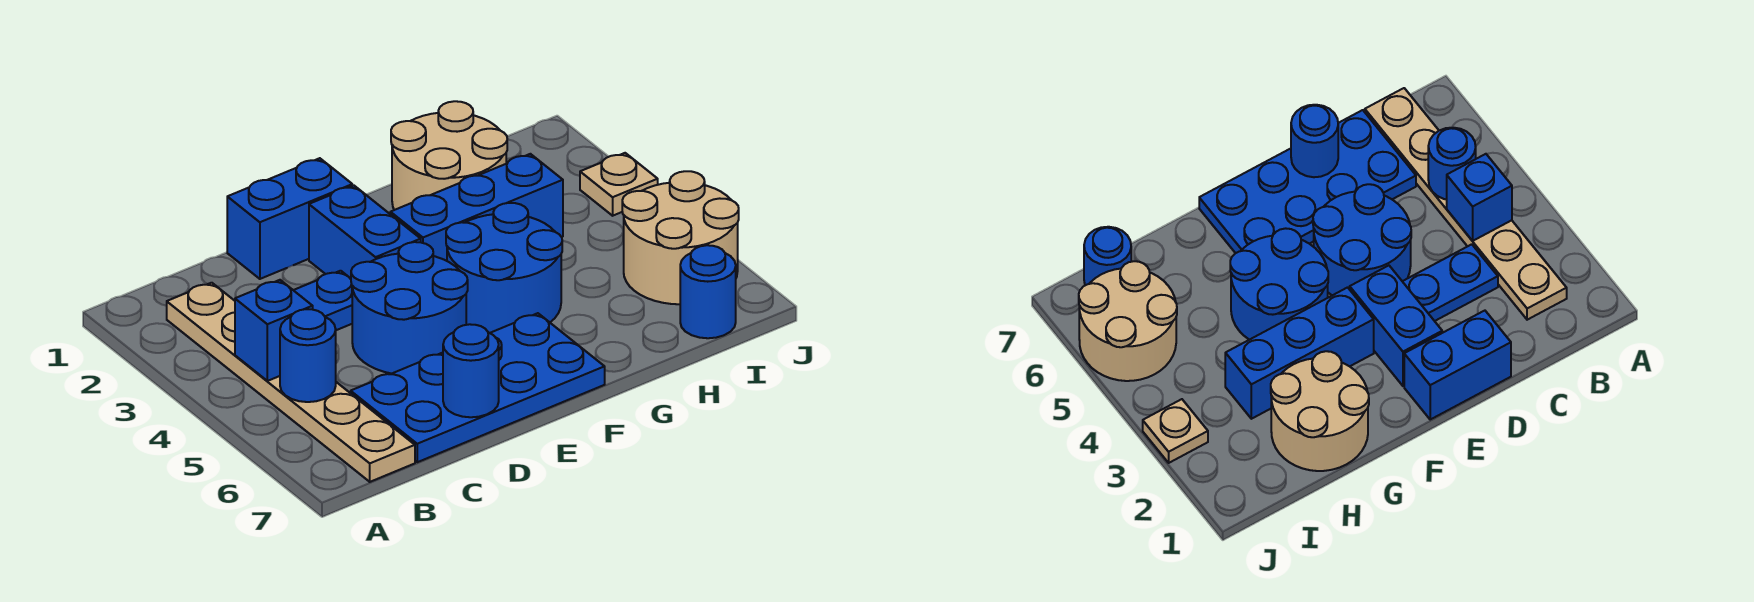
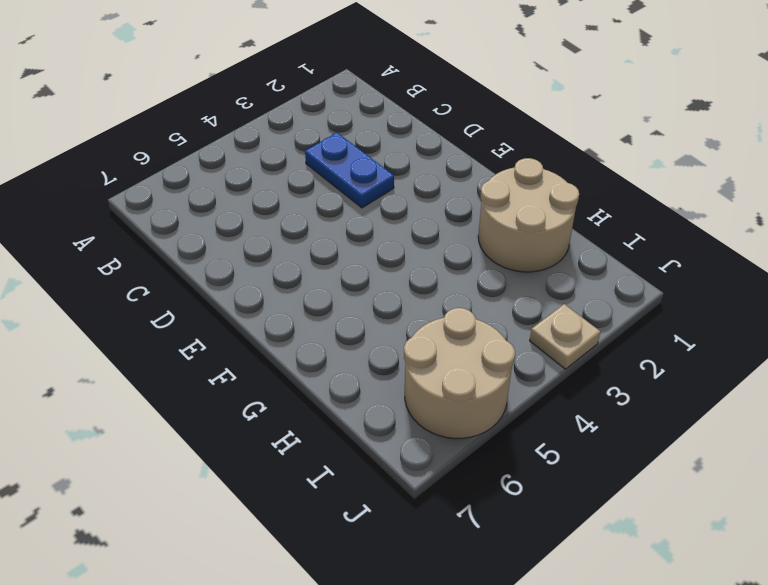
none -> tan plate B2:B7 level 1
none -> blue plate C6:F7 level 1
none -> blue brick D1:E1 level 1

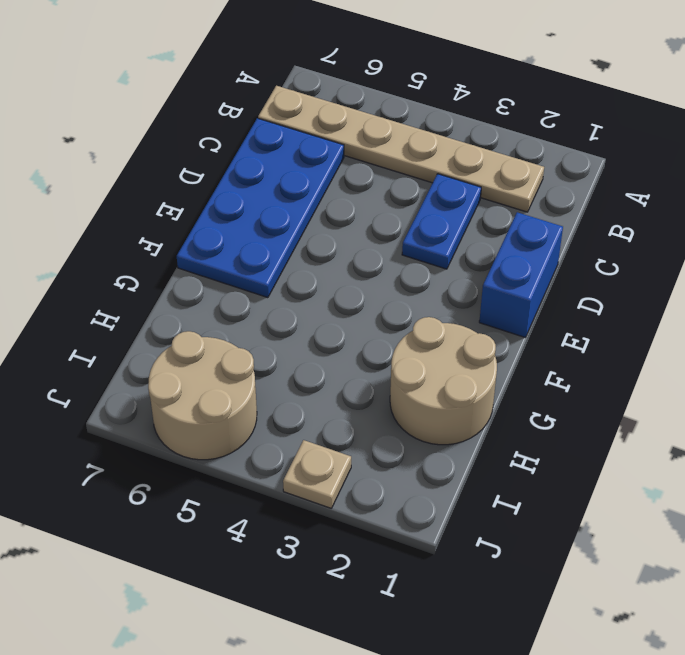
none -> blue round brick D4:E5 level 1
none -> blue brick E2:E3 level 1
none -> blue brick F3:H3 level 1

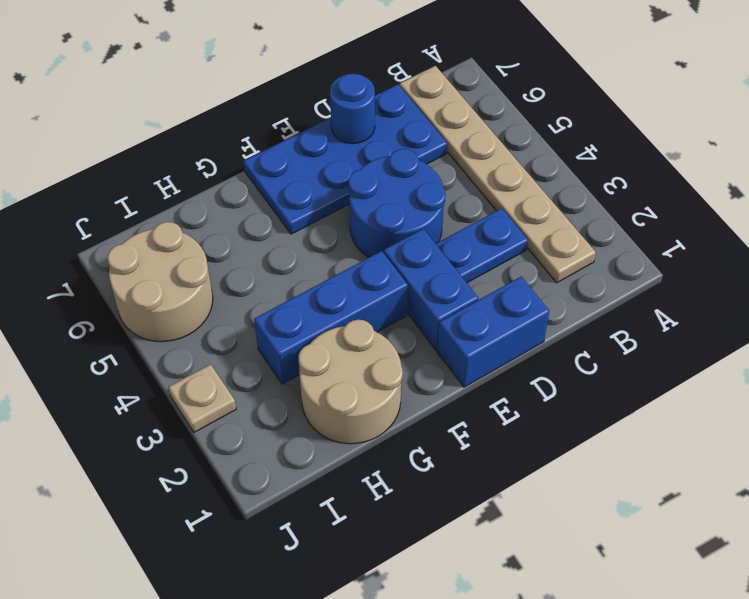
none -> blue round brick F4:G5 level 1
none -> blue round brick I7 level 1
none -> blue brick B4 level 2

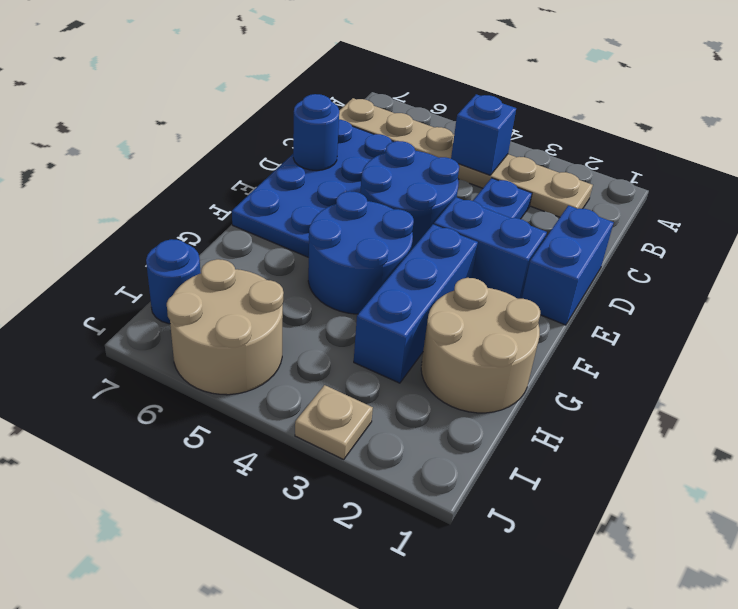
none -> blue round brick B5 level 2

